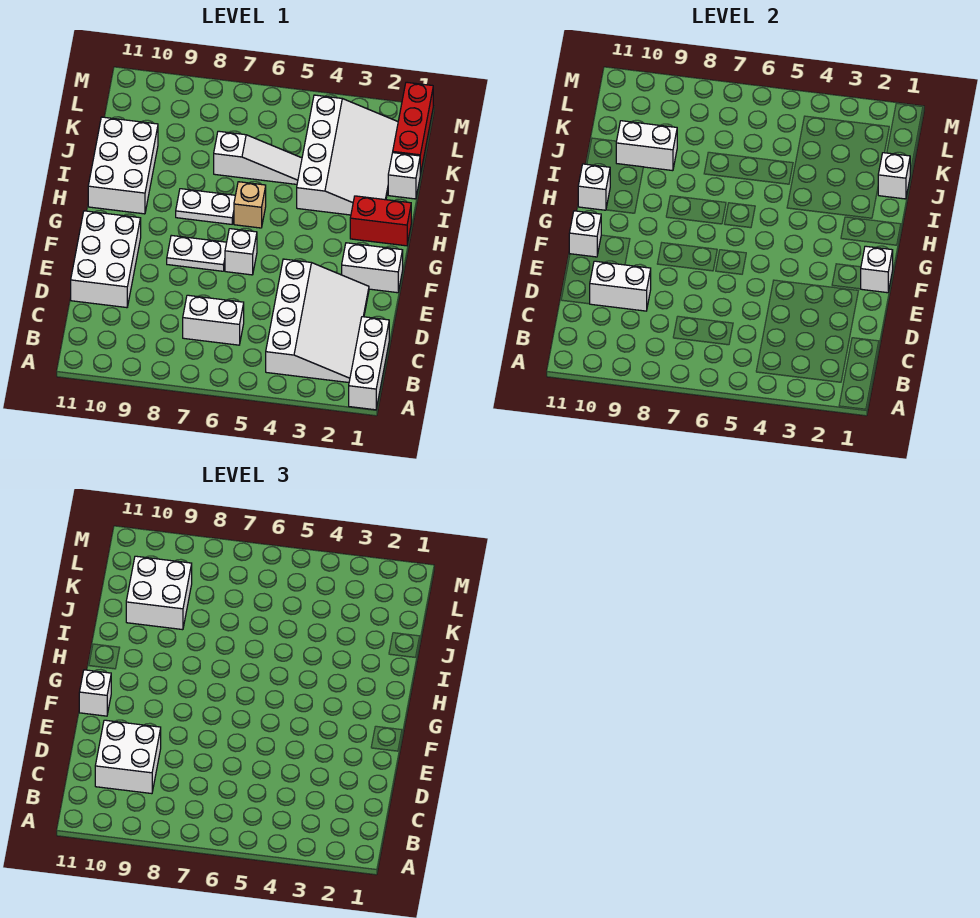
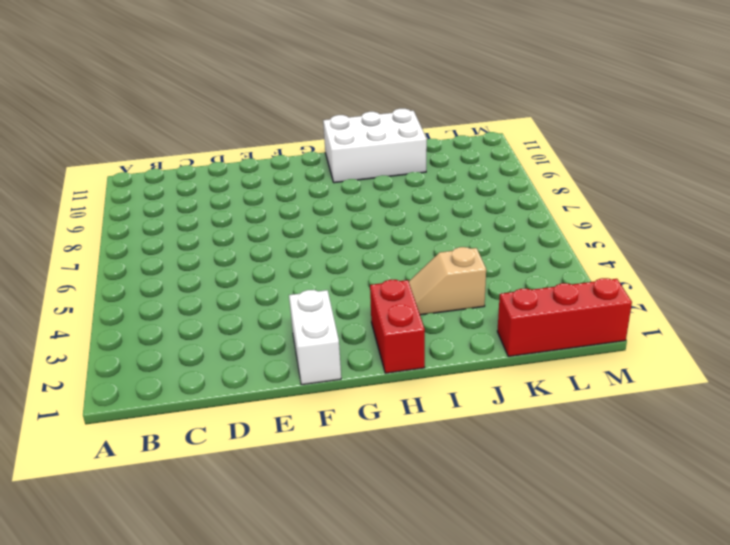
tan slope I3:J3 level 1 top J -> white slope I2:L4 level 1 top 4
none -> white brick A1:C1 level 1
none -> white slope B2:E4 level 1 top 4
none -> white brick C6:C7 level 1

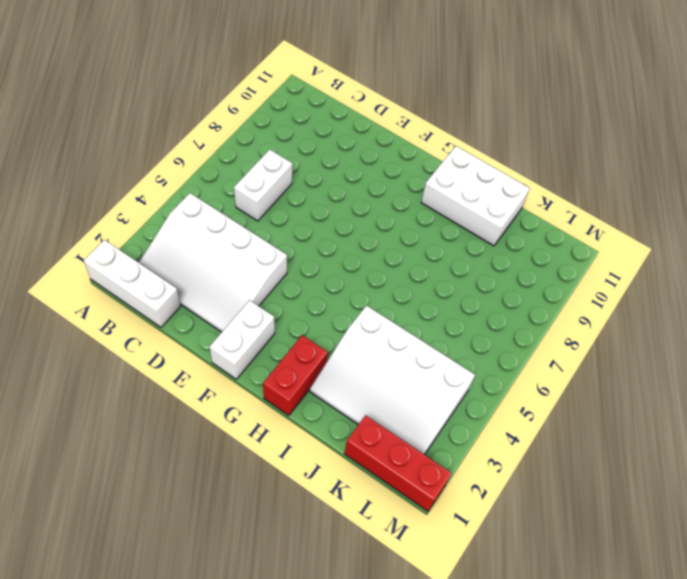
none -> white brick D10:F11 level 1
none -> white brick F6 level 1
none -> white plate F7:F8 level 1

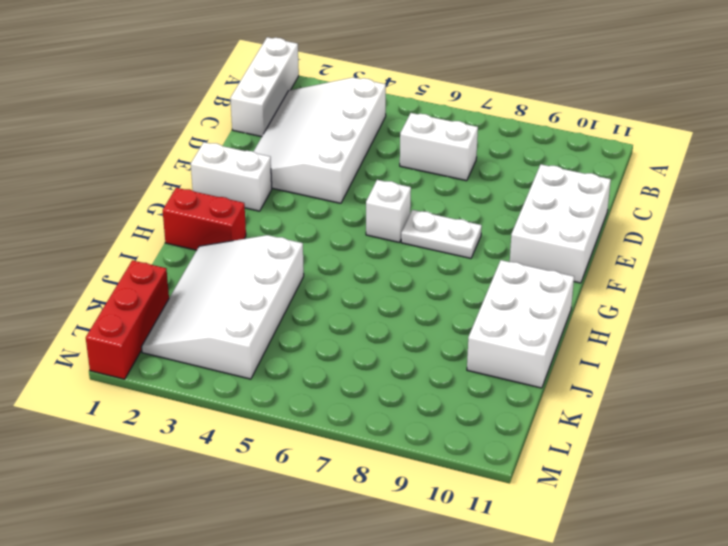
none -> tan brick H6 level 1
none -> white plate H7:H8 level 1
none -> white brick J1 level 1

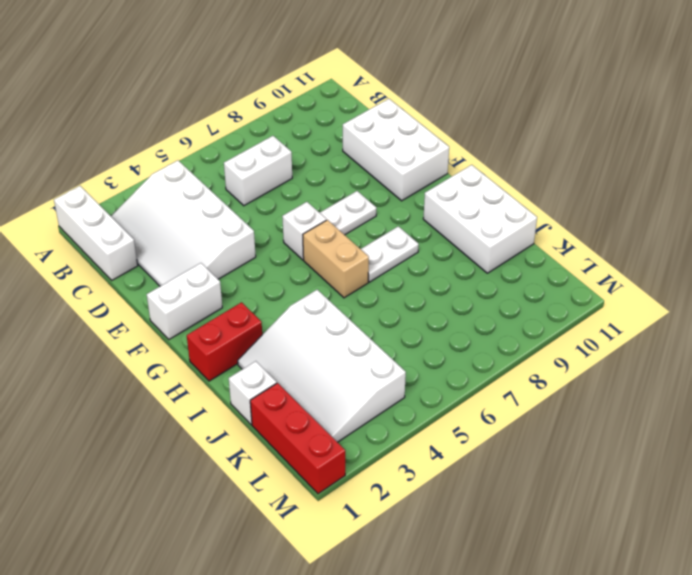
tan brick G6:H6 level 1 -> tan brick H6 level 1
none -> white slope J5:J7 level 1 top 7
none -> white brick D9:D10 level 2
none -> white brick F1 level 2

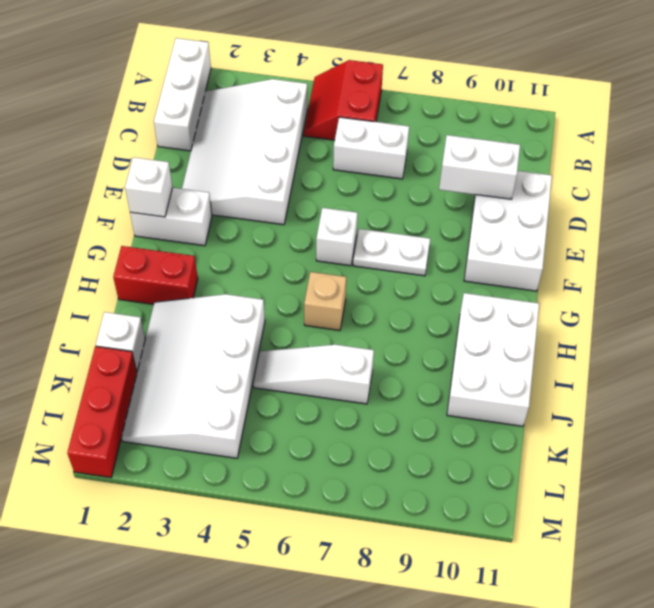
red slope A5:B6 level 1 top 6 -> none
none -> white plate H7:H8 level 1
none -> white brick F11 level 2
none -> white brick H11 level 2

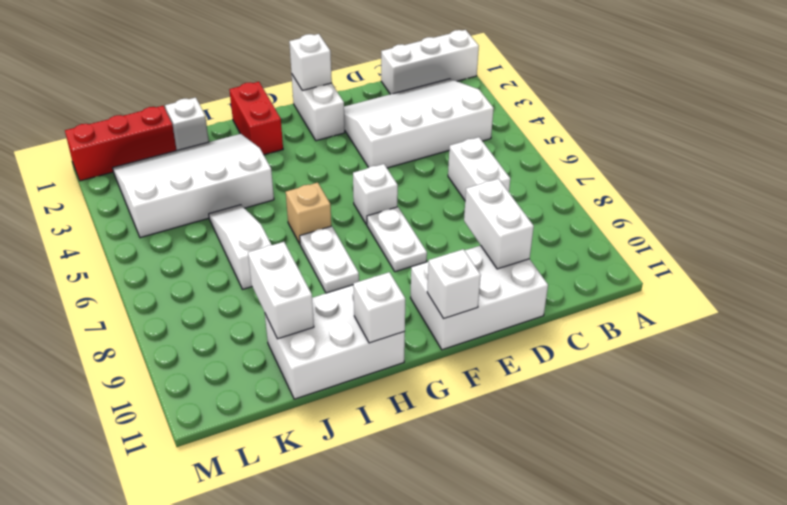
none -> white brick J1 level 2
none -> white brick C9:D10 level 3
none -> white brick F11 level 3

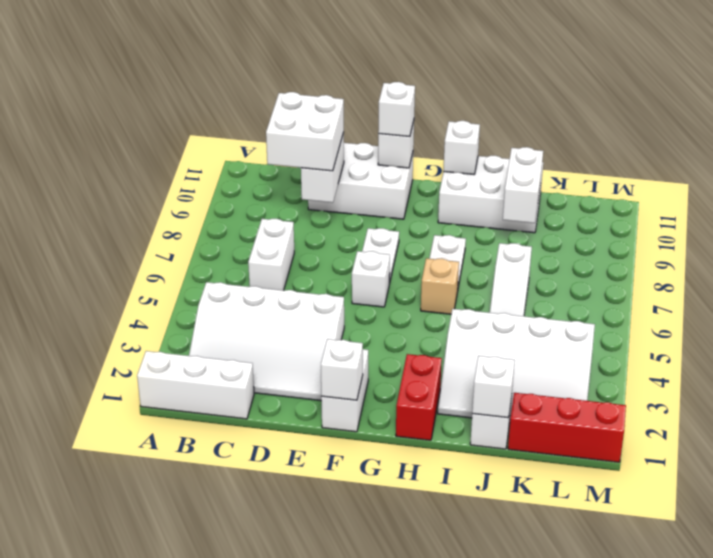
none -> white brick J9:K10 level 3

